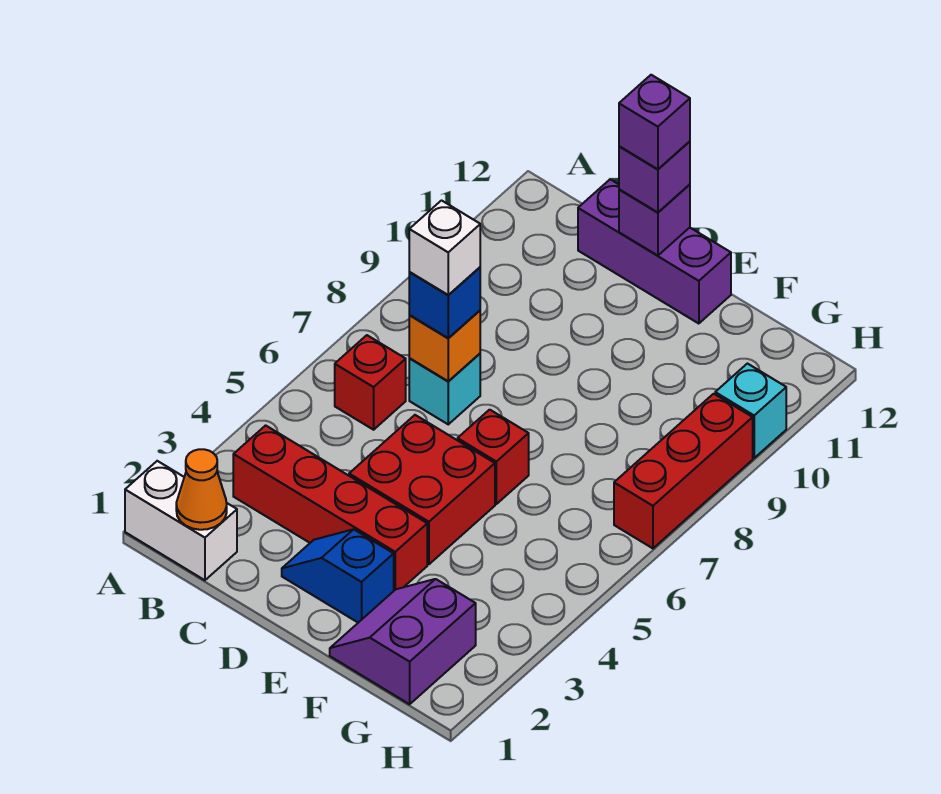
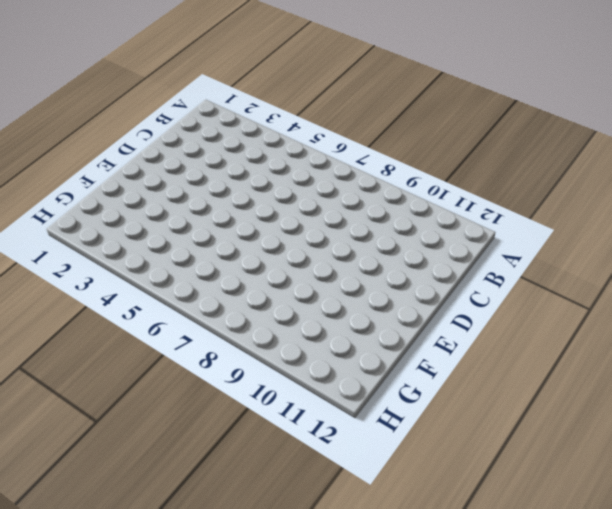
none -> white brick A1:B1 level 1
none -> red brick B3:E3 level 1
none -> red brick B6 level 1

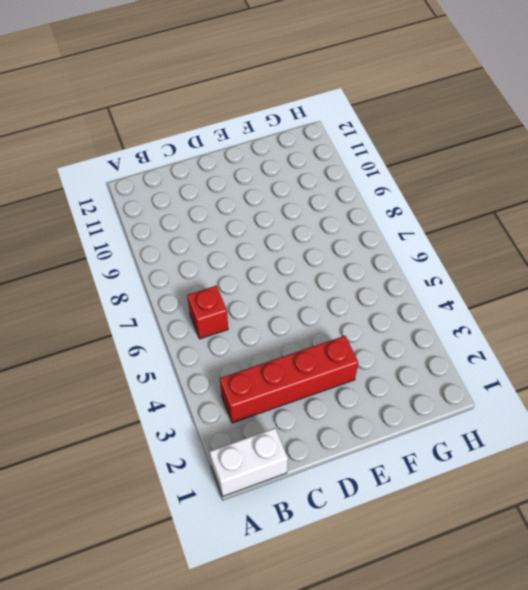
none -> cyan brick C7 level 1
none -> purple brick C12:E12 level 1
none -> blue slope D2:E2 level 1 top E

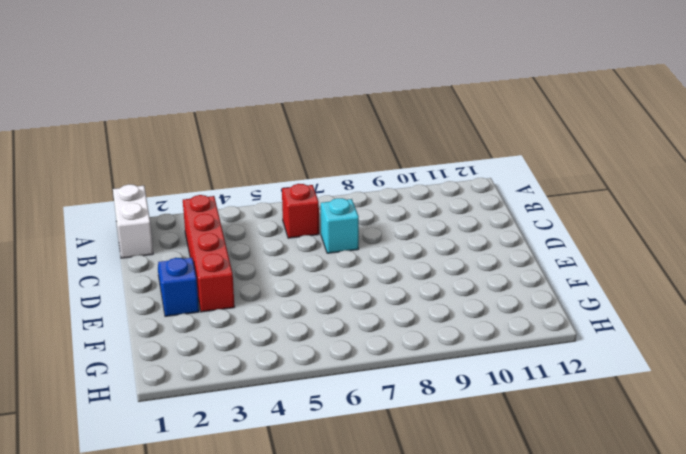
none -> purple brick C12:E12 level 1
none -> red brick D4:E5 level 1
none -> red brick E6 level 1

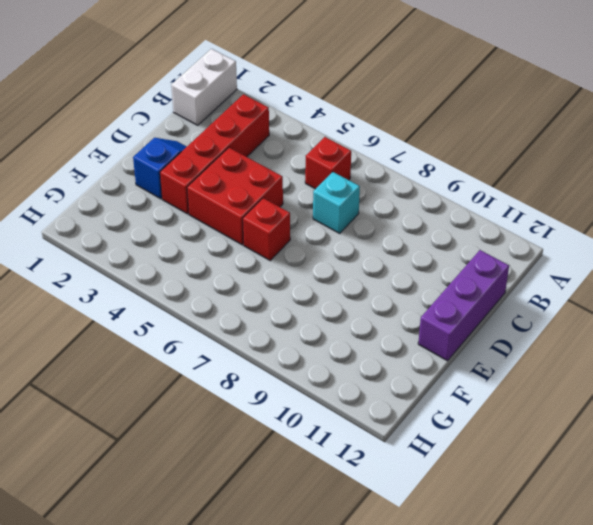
none -> purple slope F1:G2 level 1 top G
none -> red brick H7:H9 level 1
none -> cyan brick H10 level 1

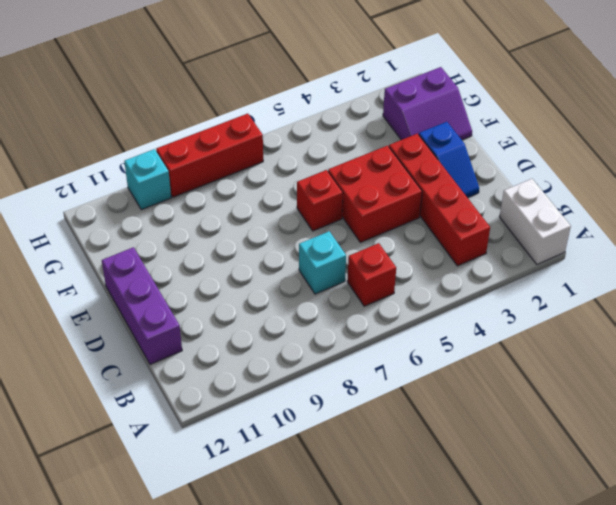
none -> orange cone B1 level 2
none -> orange brick C7 level 2
none -> purple brick D12 level 2

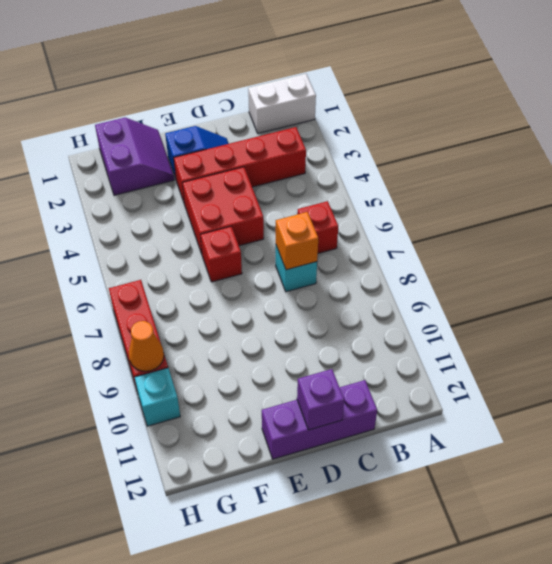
orange cone H9 level 2 -> orange cone B1 level 2
none -> blue brick C7 level 3
none -> purple brick D12 level 3
none -> white brick C7 level 4

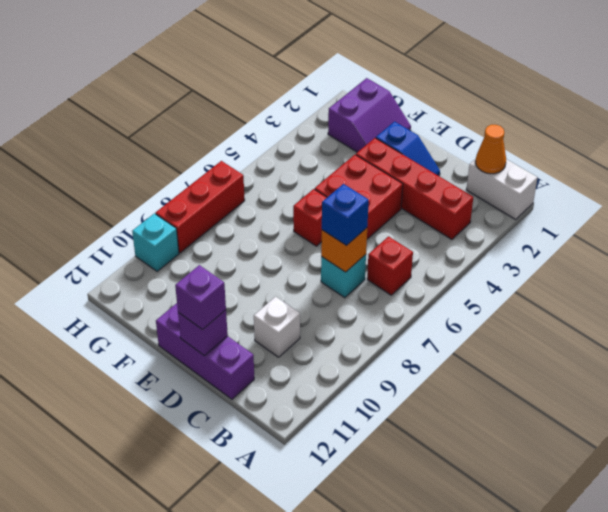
white brick C10 level 1 -> white brick C7 level 4
none -> purple brick D12 level 4

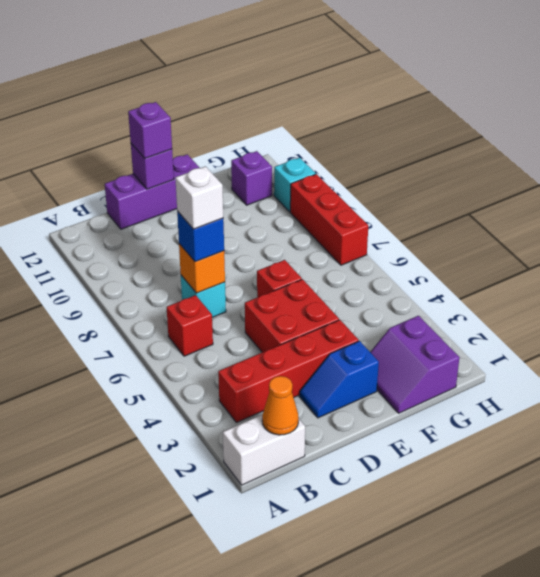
purple brick G11 level 1 -> purple brick D12 level 4

